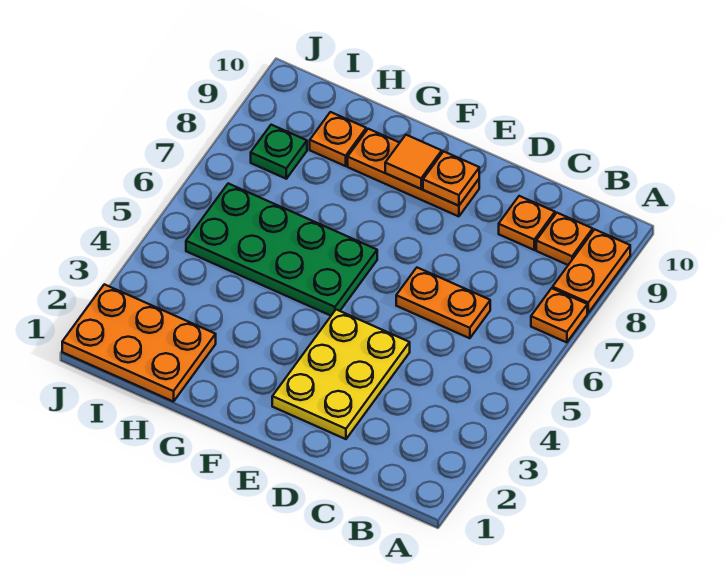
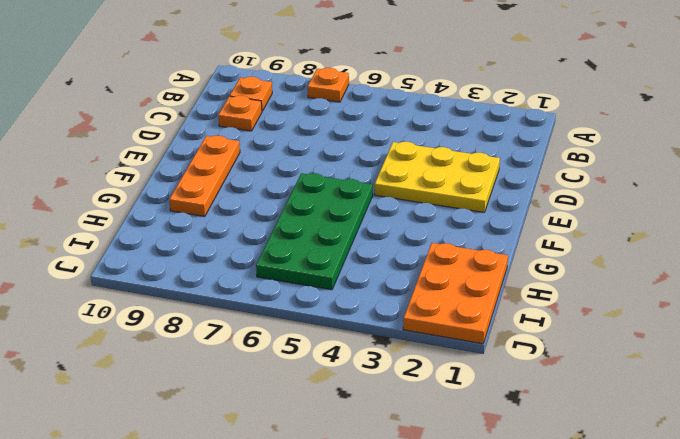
none -> orange plate A8:A9 level 1
none -> orange plate C6:D6 level 1
none -> orange plate H9 level 1

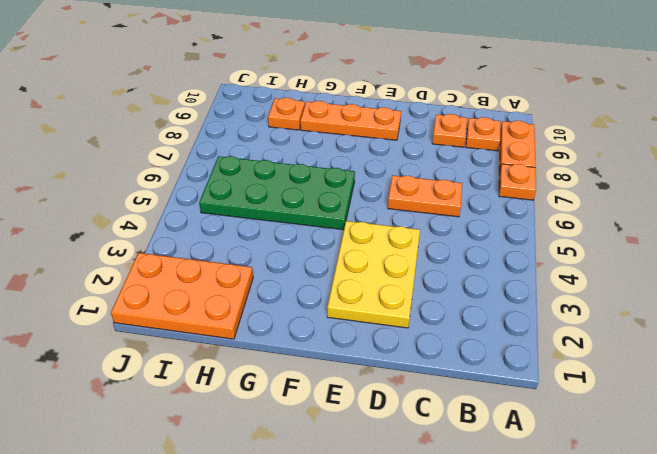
none -> green plate I8 level 1
none -> orange plate E9 level 2
none -> orange tile F9 level 2

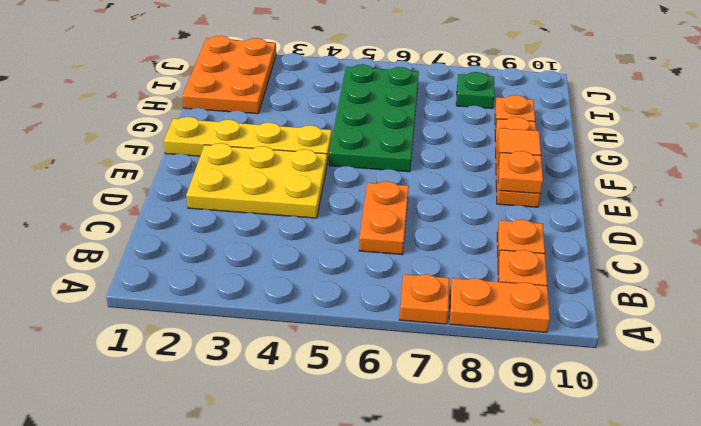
yellow plate F1:F4 level 1 -> none

